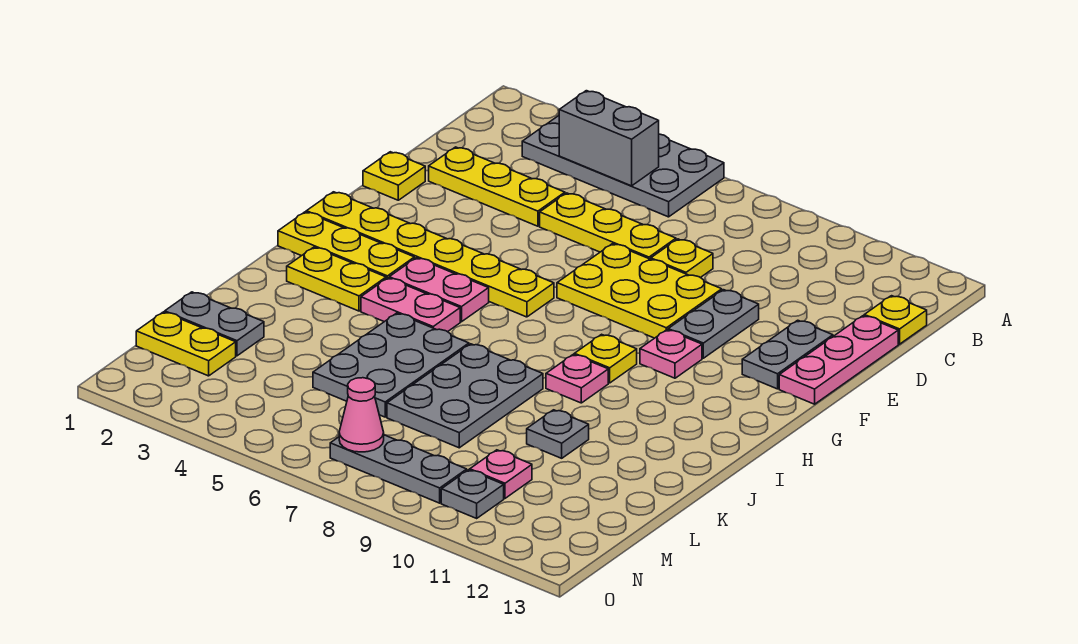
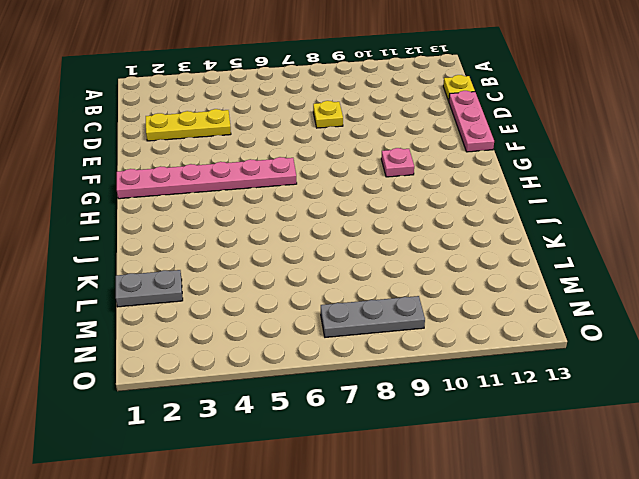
pink plate G1:G6 level 1 -> yellow plate G1:G6 level 1
none -> grey plate A3:B6 level 1
none -> yellow plate D5:D7 level 1
none -> yellow plate E1 level 1

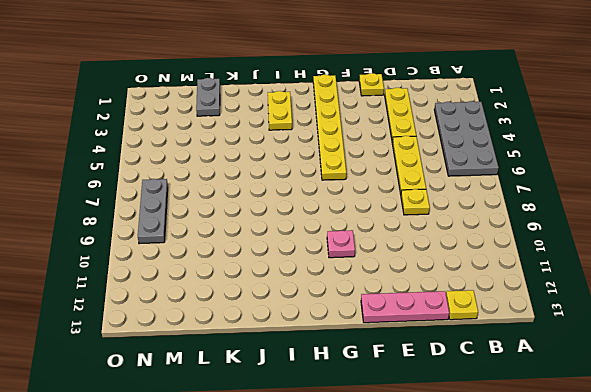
none -> yellow plate E7:F9 level 1
none -> grey plate E10:F10 level 1
none -> grey plate E12:F12 level 1

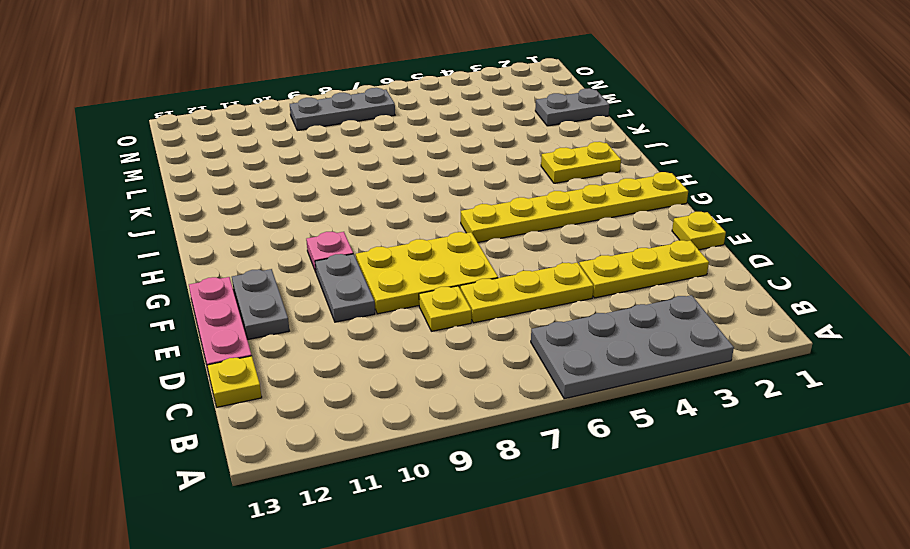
none -> yellow plate H1:H3 level 1
none -> pink plate H4:H5 level 1
none -> yellow plate H9 level 1

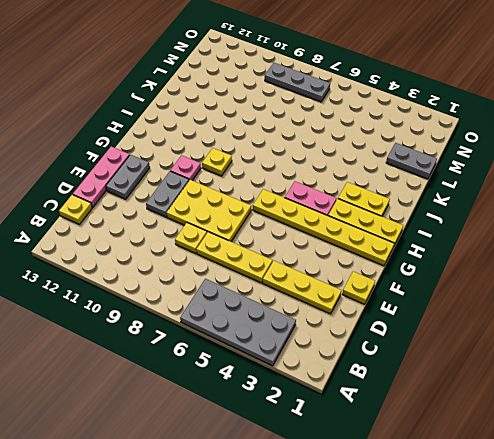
none -> pink plate I4:I5 level 1
none -> pink plate I9 level 1
none -> grey plate J5:L6 level 1

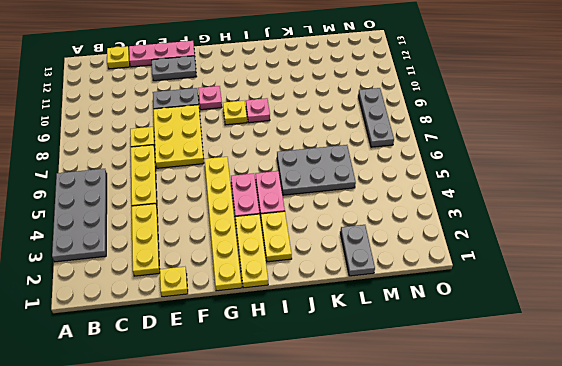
none -> grey plate J7:L8 level 1
none -> grey plate K10 level 1
none -> yellow plate M1:M2 level 1

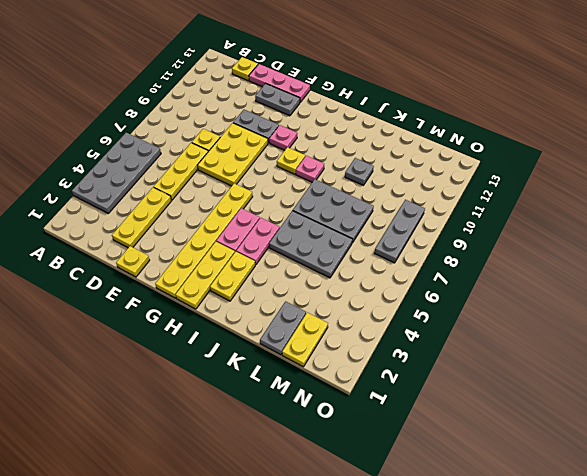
none -> pink plate M10 level 1
none -> grey plate N10 level 1
none -> grey brick B4:B5 level 2

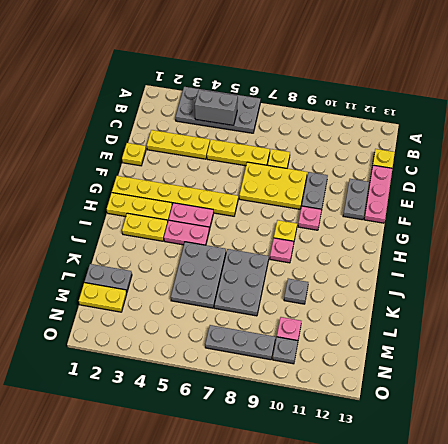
none -> pink cone N7 level 2

